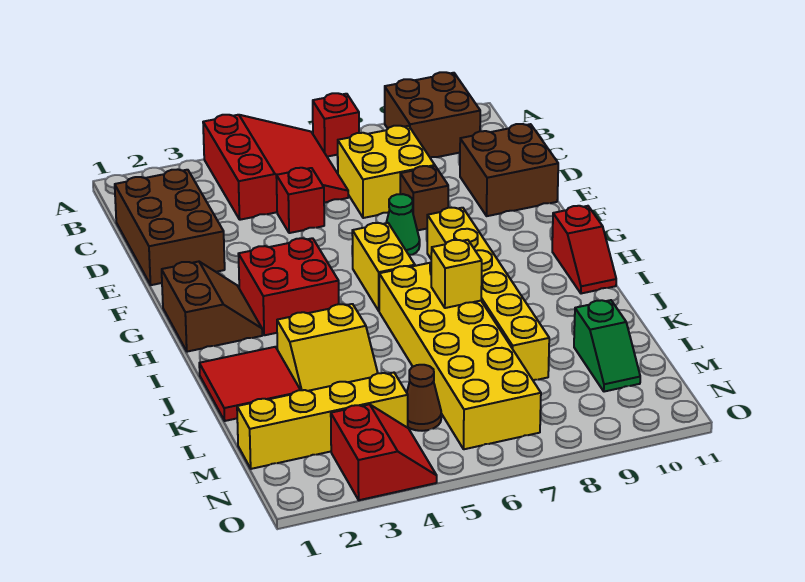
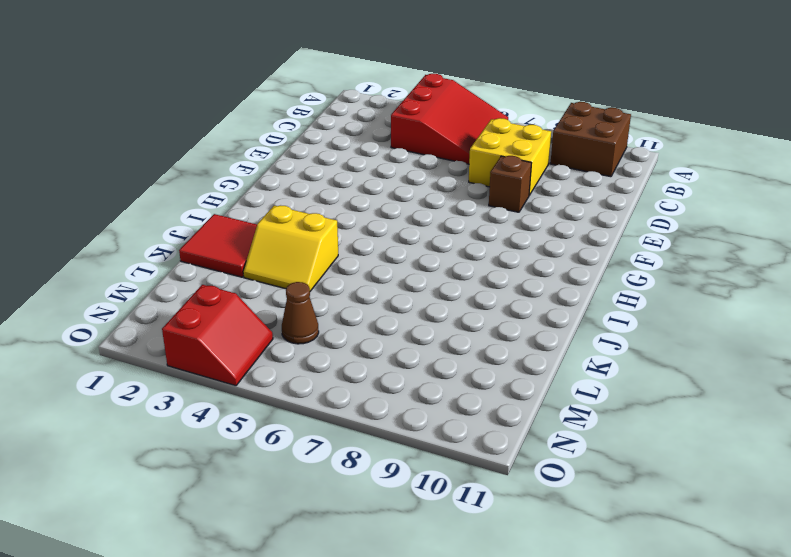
none -> red brick A7 level 1
none -> brown brick C1:E2 level 1
none -> red brick D5 level 1

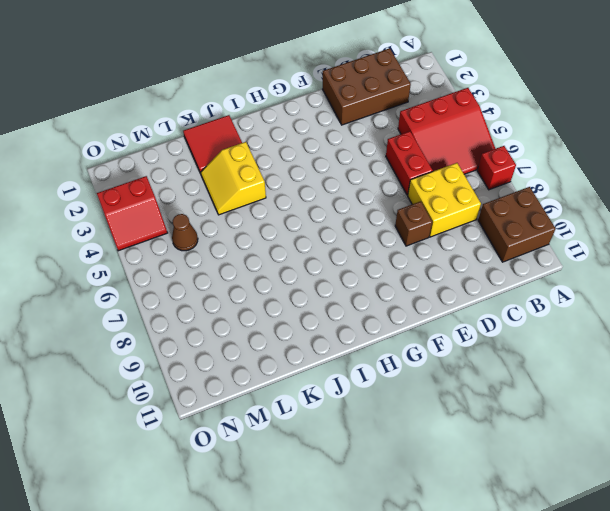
red brick D5:D6 level 1 -> red brick D5 level 1
none -> brown brick D10:E11 level 1
none -> green cone F7 level 1
none -> brown slope G1:H2 level 1 top 1

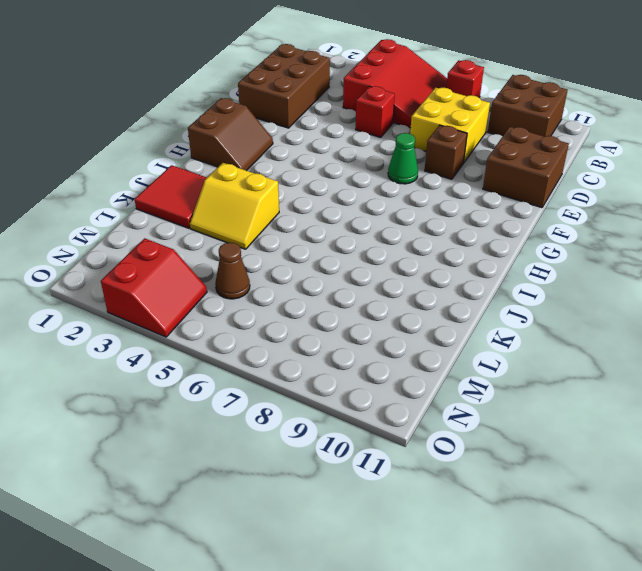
none -> red brick G3:H4 level 1
none -> yellow brick G6:H6 level 1
none -> yellow brick G8:L8 level 1

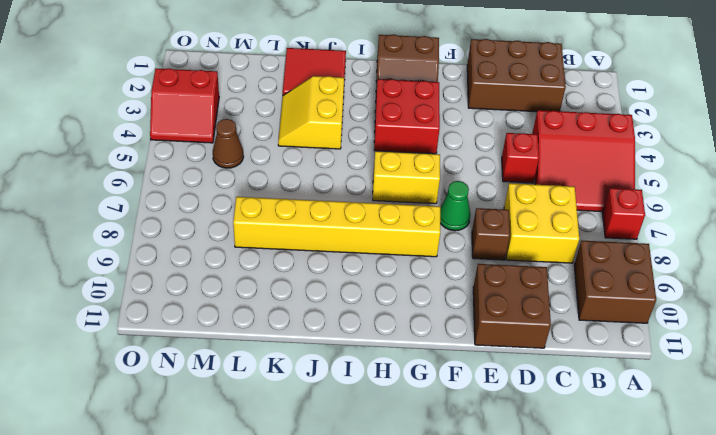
none -> red slope H11:I11 level 1 top H
none -> yellow brick I6:N7 level 1
none -> green slope L10:M10 level 1 top L

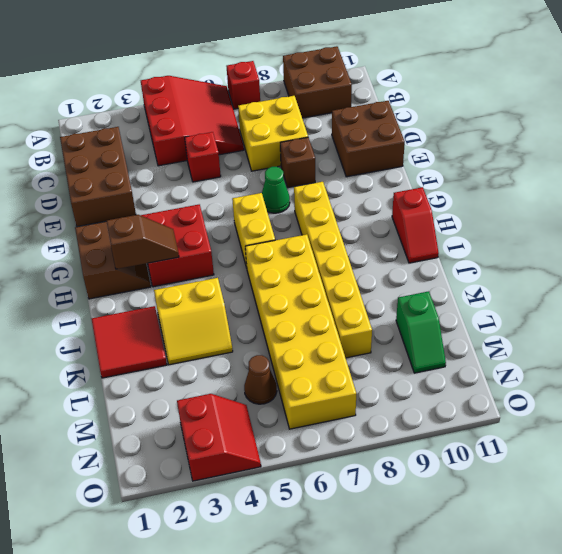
brown slope H2:H3 level 2 top 2 -> none
none -> yellow brick M1:M4 level 1
none -> yellow brick J7 level 2

